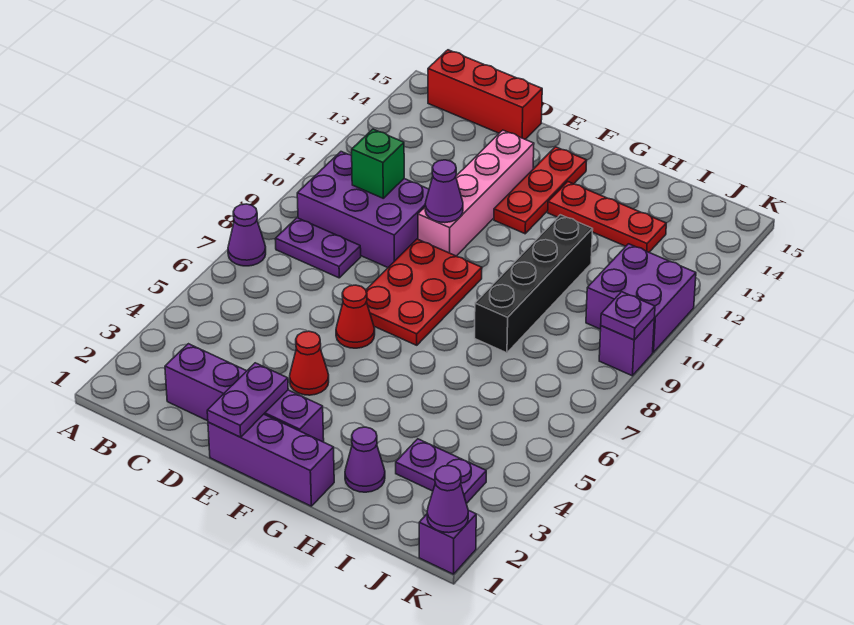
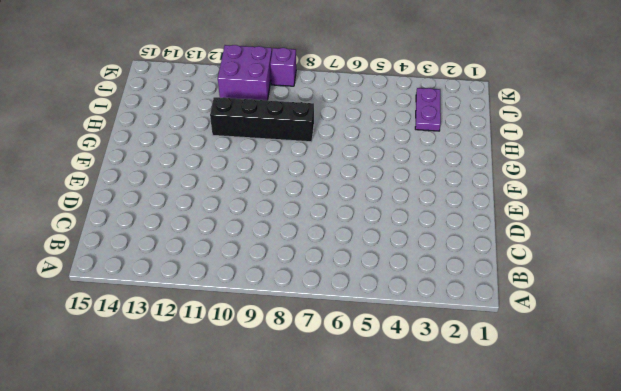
none -> purple cone A7 level 1
none -> purple plate B8:C8 level 1
none -> purple brick B9:D10 level 1

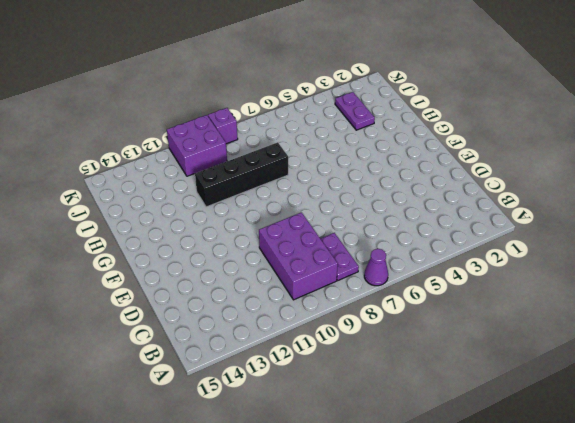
none -> red brick B15:D15 level 1
none -> purple brick C2:F2 level 1
none -> purple brick E1:G1 level 1

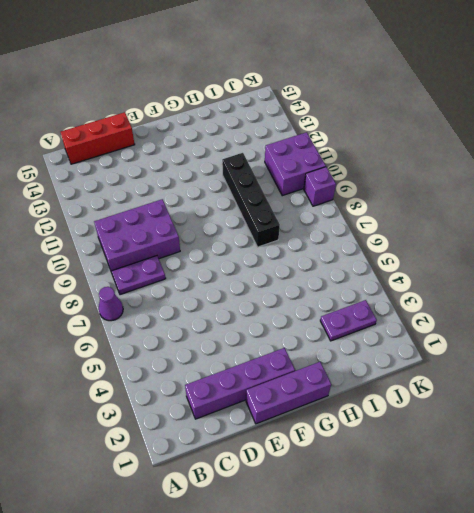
none -> red cone E4 level 1
none -> red cone E6 level 1
none -> red plate E7:F9 level 1

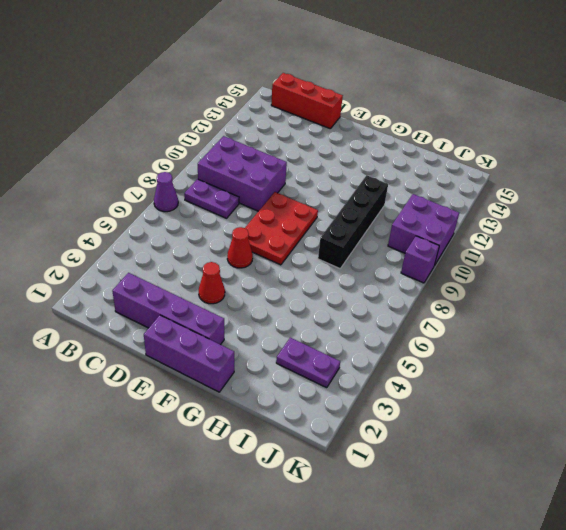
none -> pink brick E10:E13 level 1
none -> red plate F12:F14 level 1
none -> red plate G13:I13 level 1

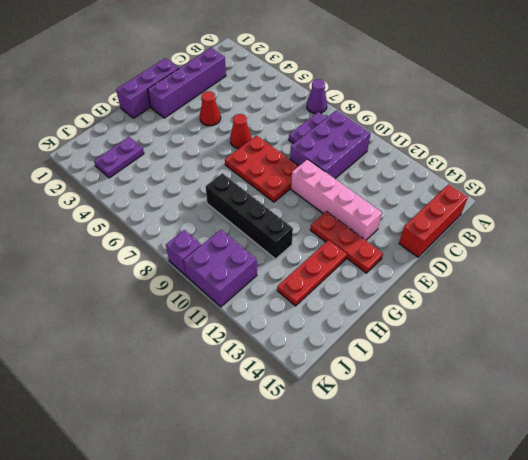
none -> purple cone H2 level 1
none -> purple brick K1 level 1
none -> green brick C10 level 2

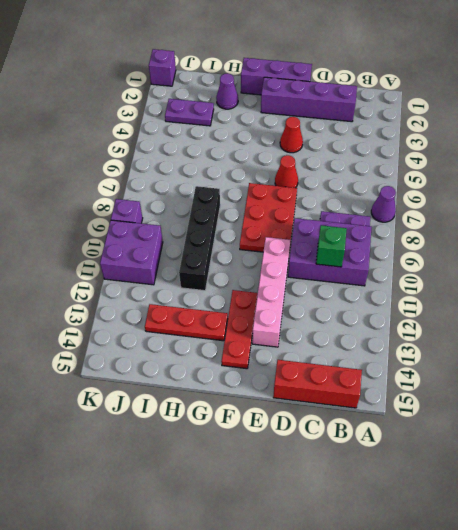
none -> purple plate E1:E2 level 2
none -> purple cone E10 level 2
none -> purple cone K1 level 2

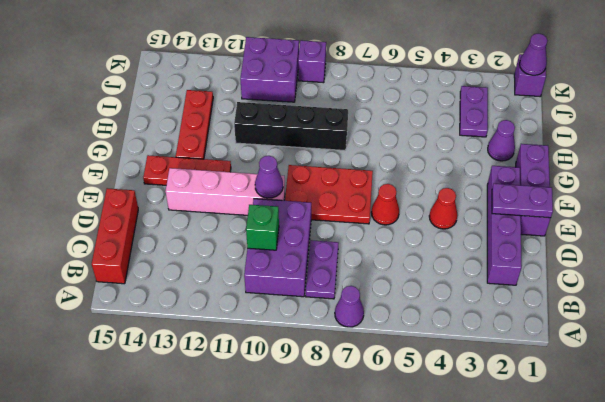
none -> purple plate K9 level 2

